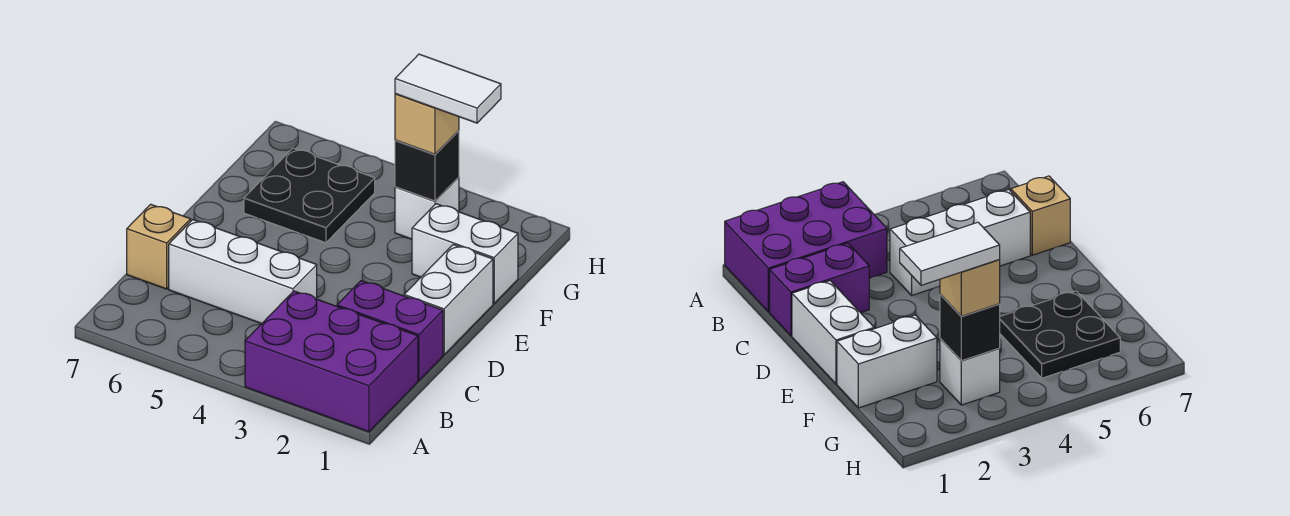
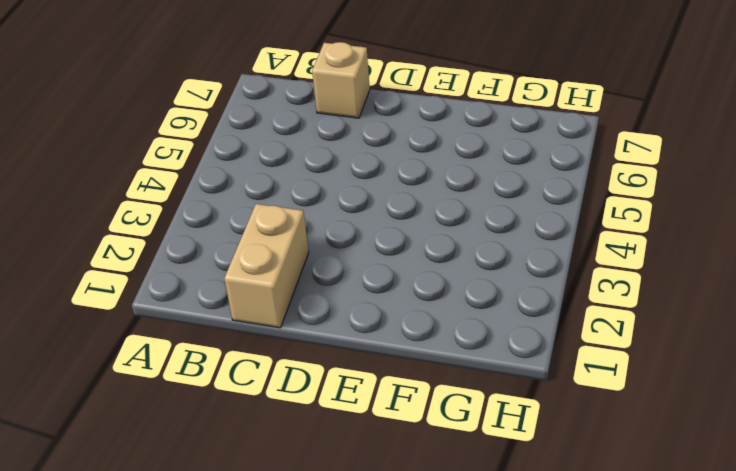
tan brick C1:C2 level 1 -> purple brick C1:C2 level 1
none -> purple brick A1:B3 level 1
none -> white brick C4:C6 level 1

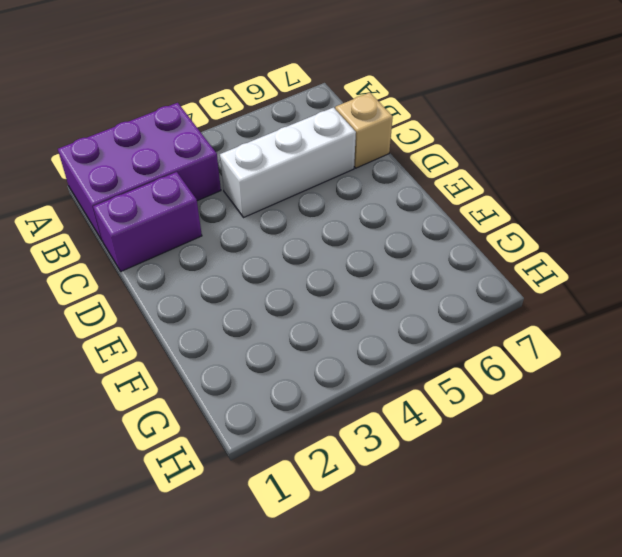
none -> white brick D1:E1 level 1
none -> white brick F1:F2 level 1

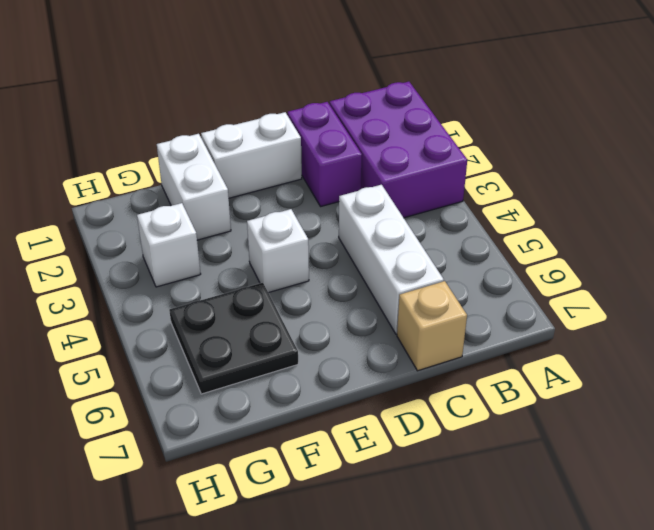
white brick E4 level 1 -> none
none -> black brick G3 level 2
none -> tan brick G3 level 3

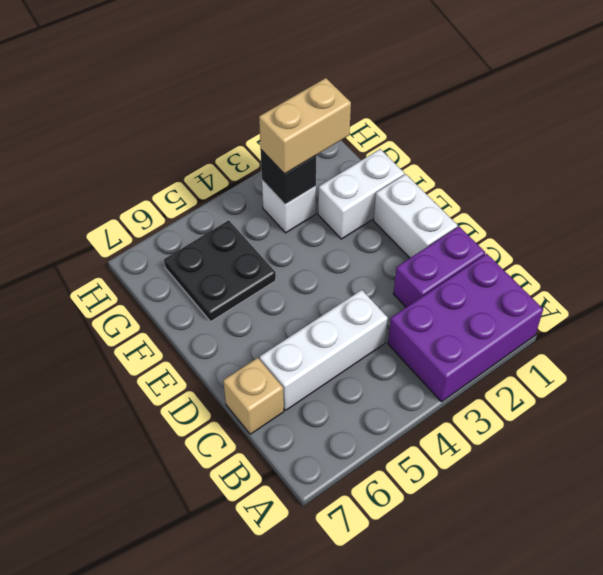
tan brick G2:G3 level 3 -> tan brick G3 level 3
none -> white tile G2:G3 level 4

